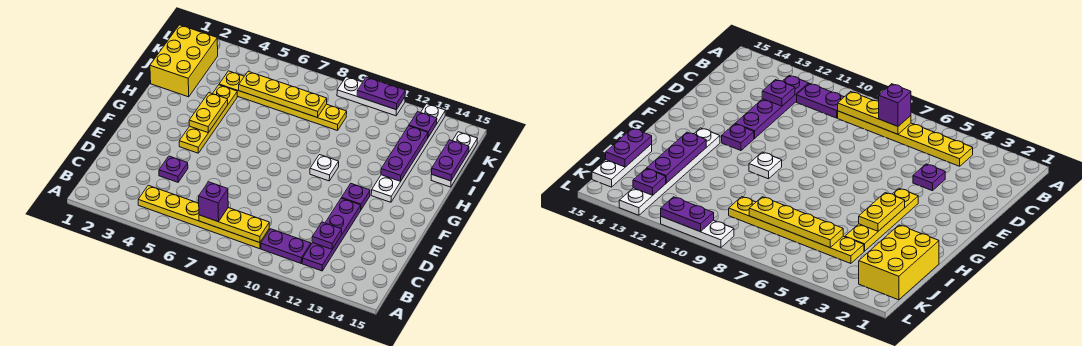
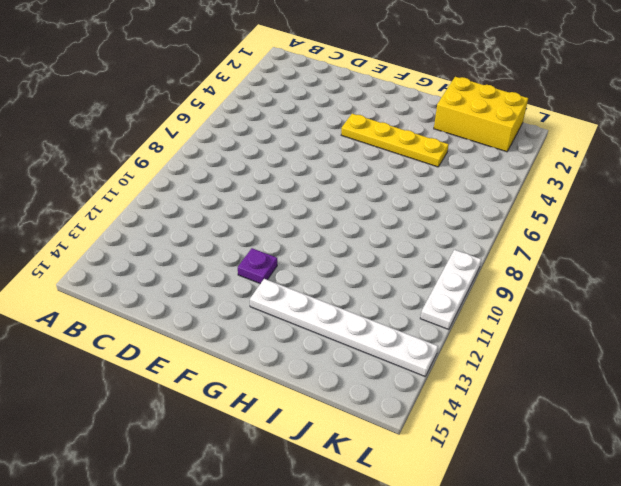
none -> yellow plate B4:B9 level 1
none -> purple plate B10:B11 level 1
none -> purple plate B12:E12 level 1

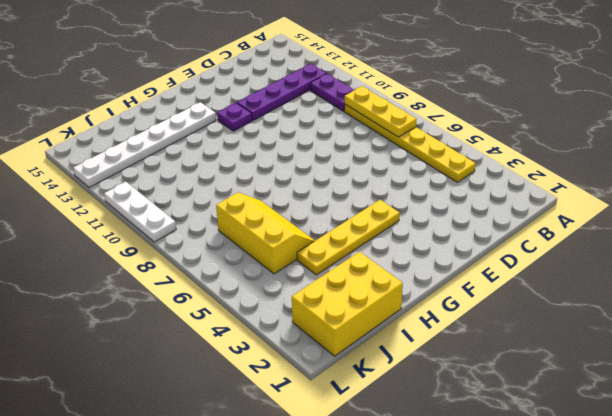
yellow slope I5:J7 level 1 top J -> yellow plate J4:J9 level 1
none -> purple plate D4 level 1
none -> white plate G10 level 1
none -> white plate I15:K15 level 1

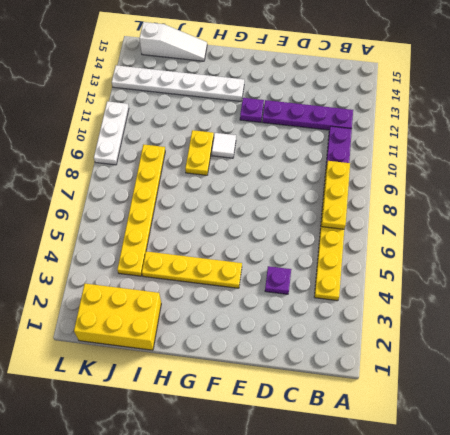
white tile G10 level 1 -> white plate G10 level 1
yellow plate H9:H10 level 1 -> yellow plate G4:H4 level 2
white slope I15:K15 level 1 top K -> white plate I15:K15 level 1
none -> purple plate C12 level 2
none -> purple plate H13:J13 level 2
none -> purple plate I15:J15 level 2

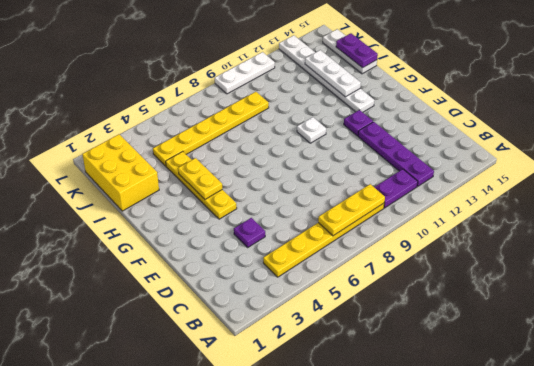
white plate H13:J13 level 2 -> purple plate H13:J13 level 2
none -> purple plate C12 level 2
none -> yellow plate J5:J8 level 2
none -> purple plate K13 level 2

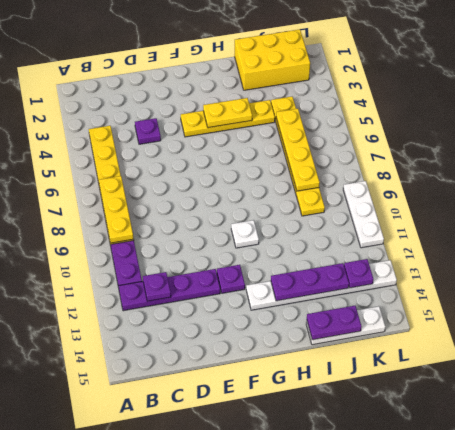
none -> purple plate L10:L11 level 2
none -> purple brick B7 level 3

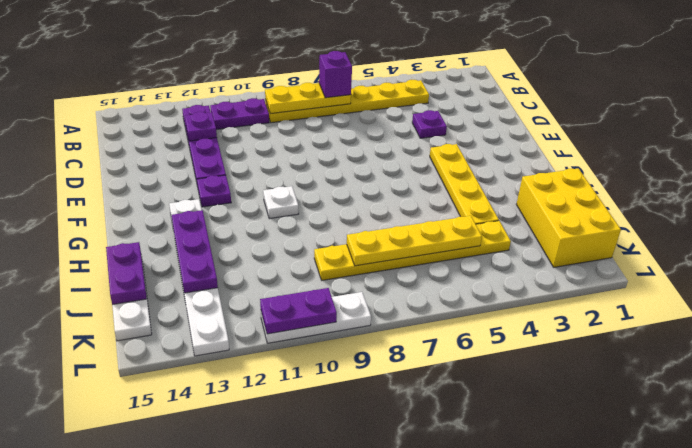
none -> yellow plate G4:H4 level 2
none -> purple plate K13 level 2

